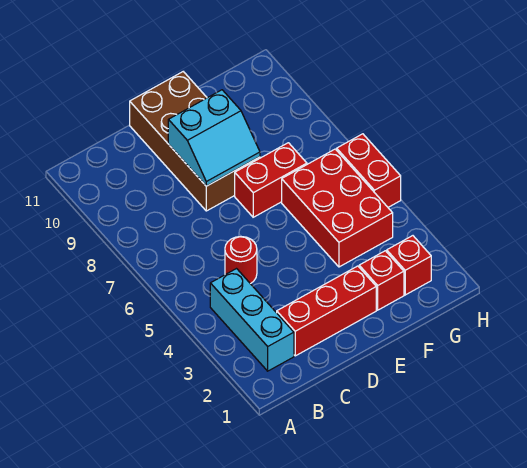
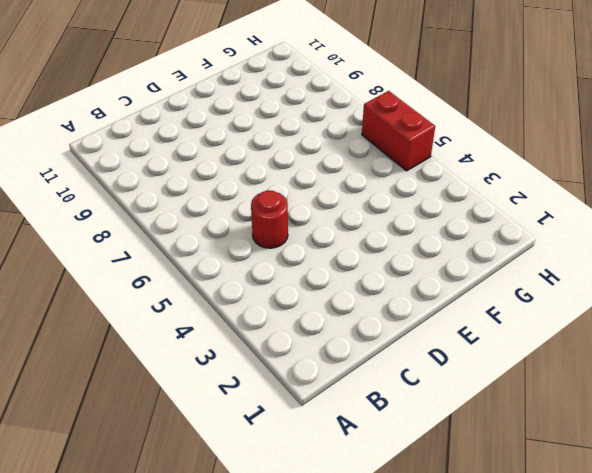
none -> cyan brick B2:B4 level 1
none -> red brick C2:E2 level 1

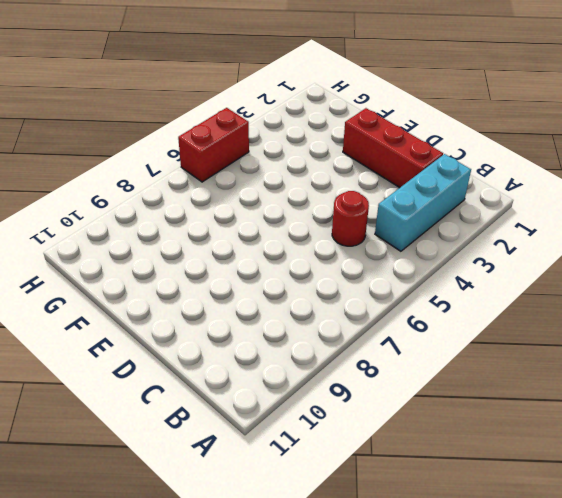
none -> brown brick D8:E11 level 1
none -> red brick E7:F7 level 1

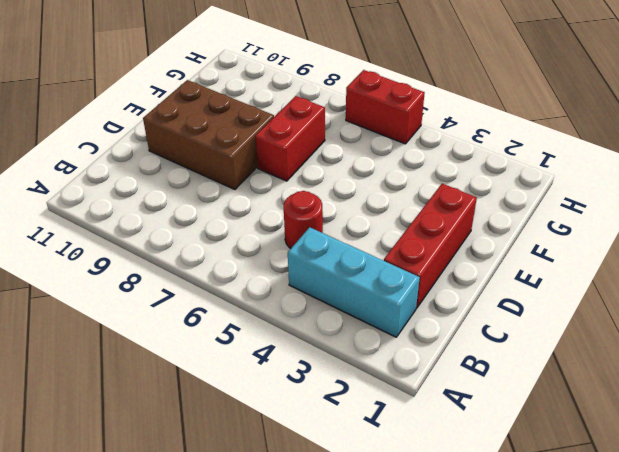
brown brick D8:E10 level 1 -> brown brick D8:E11 level 1
none -> red brick F2 level 1
none -> red brick F4:G6 level 1

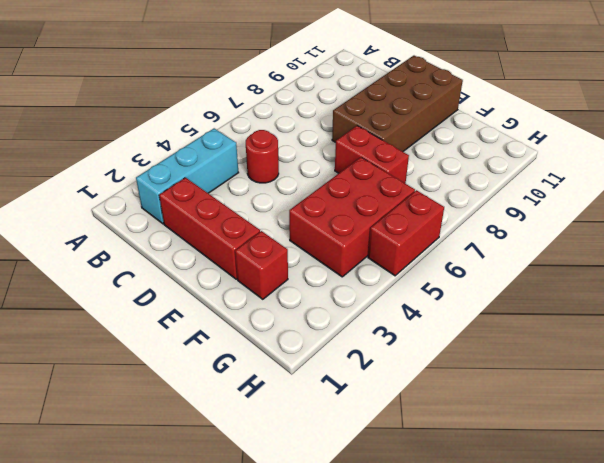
none -> red brick G2 level 1
none -> cyan slope D8:E9 level 2 top 9

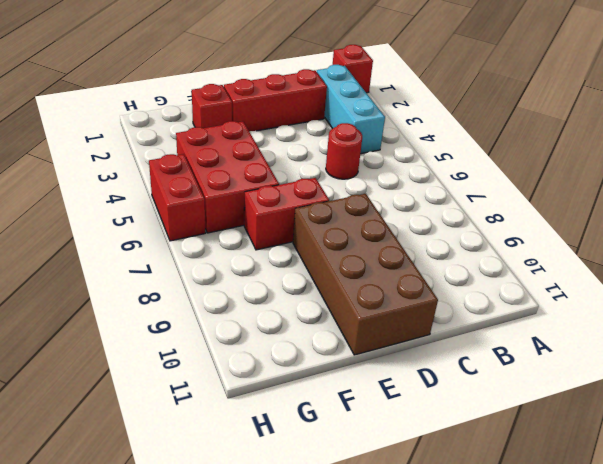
red brick A1 level 1 -> red brick G2 level 1
none -> cyan slope D8:E9 level 2 top 9

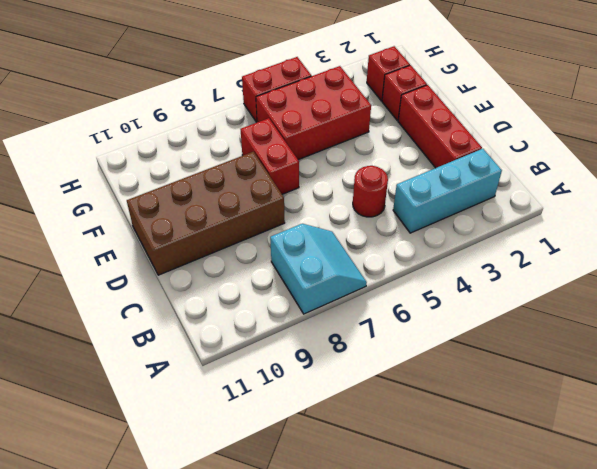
cyan slope A7:B8 level 1 top 8 -> cyan slope D8:E9 level 2 top 9

